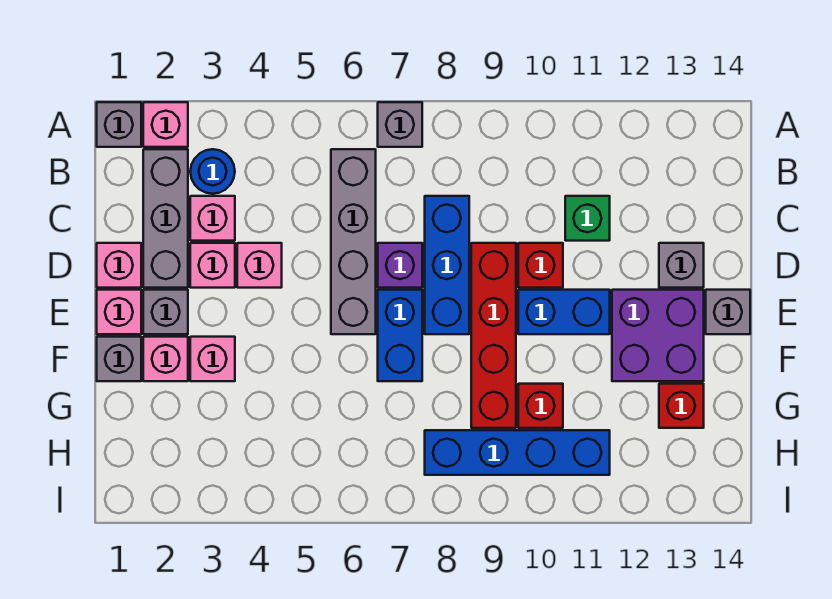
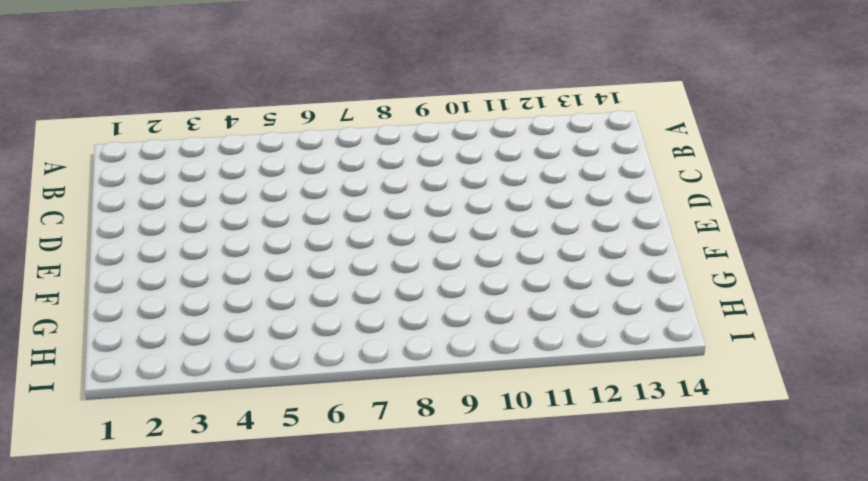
none -> grey brick A1 level 1
none -> pink brick A2 level 1
none -> grey brick A7 level 1

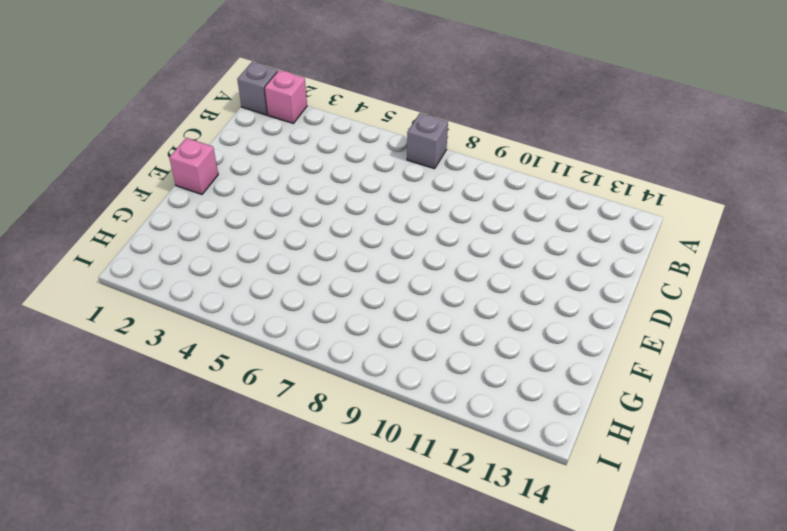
none -> grey brick B2:D2 level 1
none -> blue round brick B3 level 1
none -> grey brick B6:E6 level 1

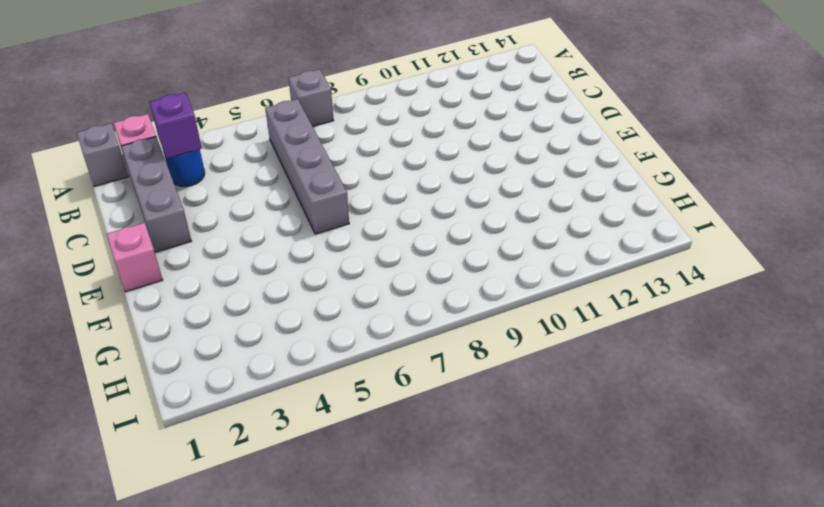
purple brick B3 level 2 -> purple brick D7 level 1
none -> pink brick C3 level 1
none -> blue brick C8:E8 level 1
none -> green brick C11 level 1

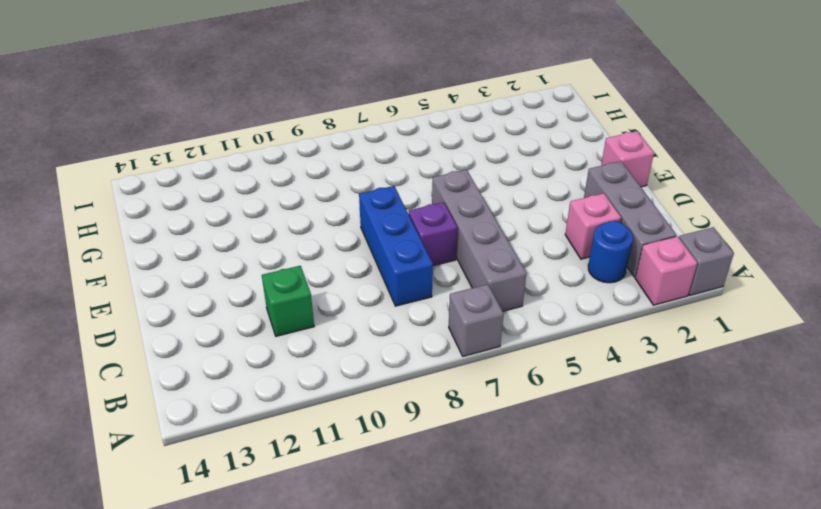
none -> pink brick D1 level 1
none -> pink brick D3 level 1
none -> pink brick D4 level 1

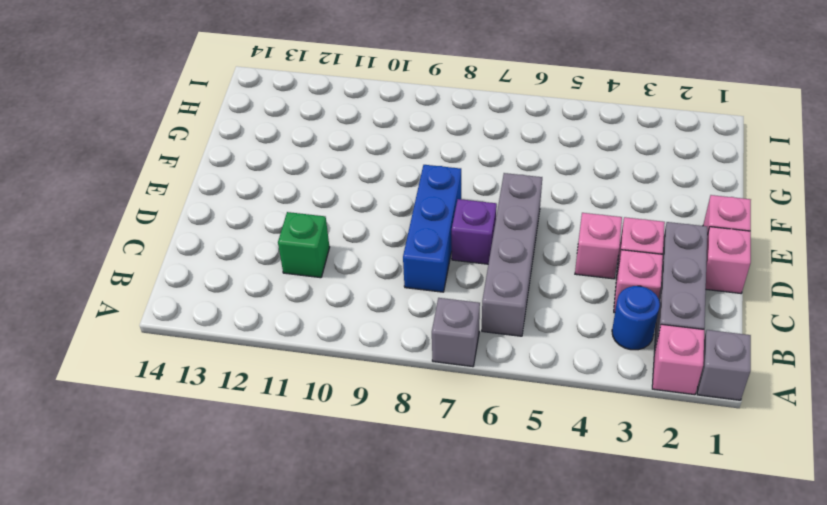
none -> red brick D9:G9 level 1
none -> red brick D10 level 1
none -> grey brick D13 level 1

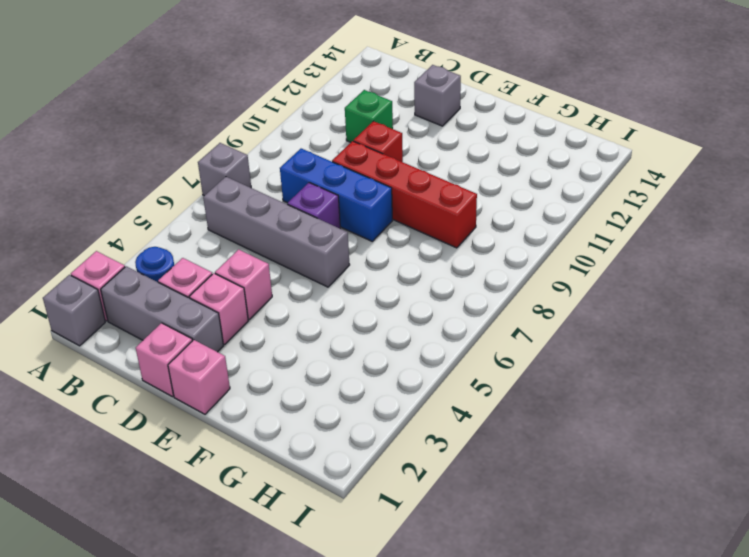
none -> grey brick E2 level 1
none -> blue brick E7:F7 level 1
none -> blue brick E10:E11 level 1

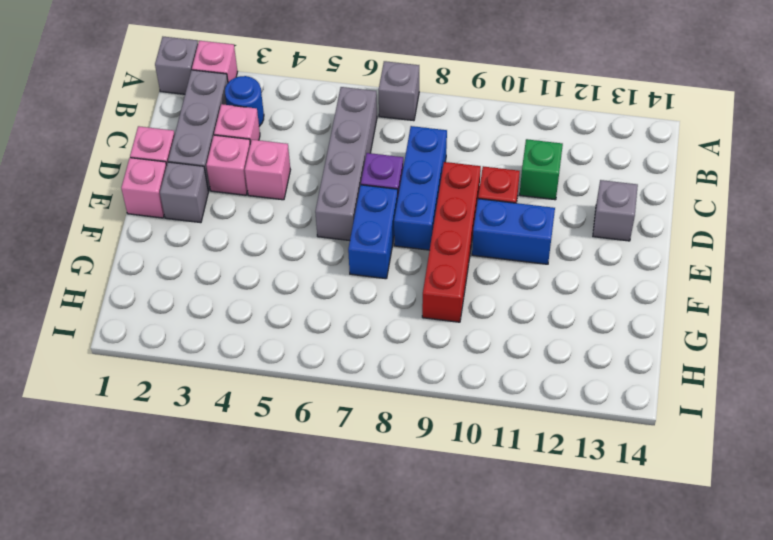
none -> purple brick E12:F13 level 1
none -> grey brick E14 level 1
none -> grey brick F1 level 1

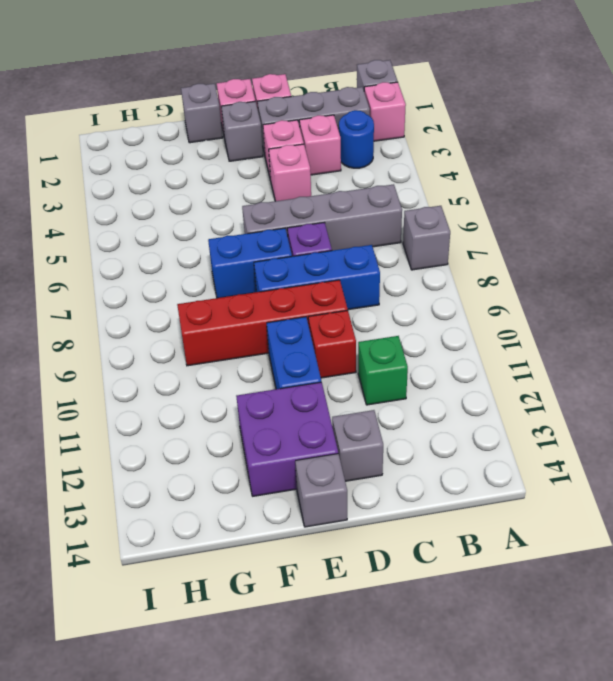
none -> pink brick F2 level 1
none -> pink brick F3 level 1
none -> red brick G10 level 1

